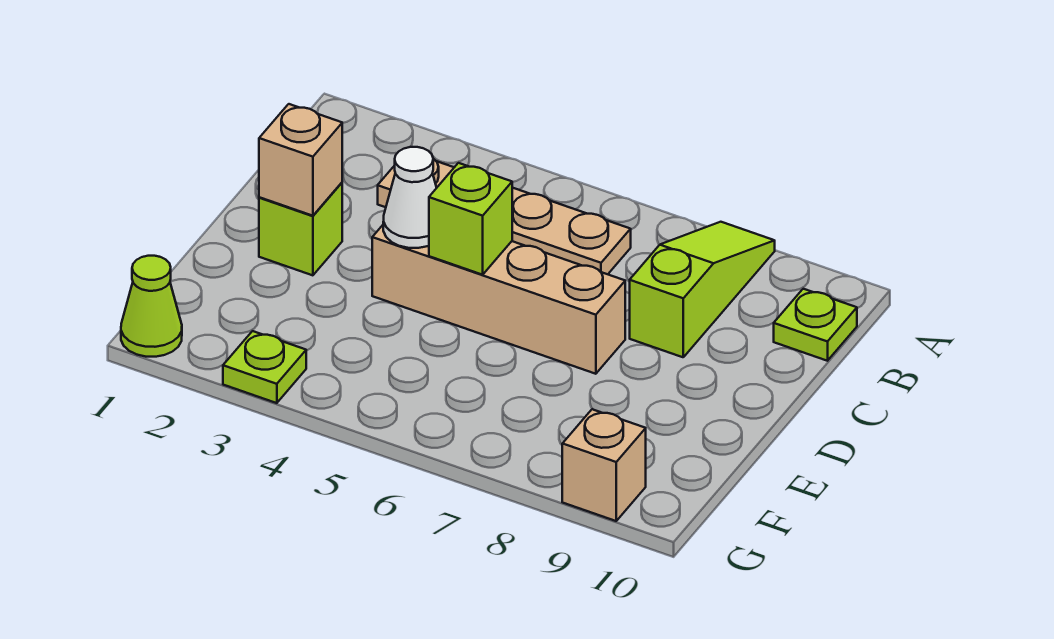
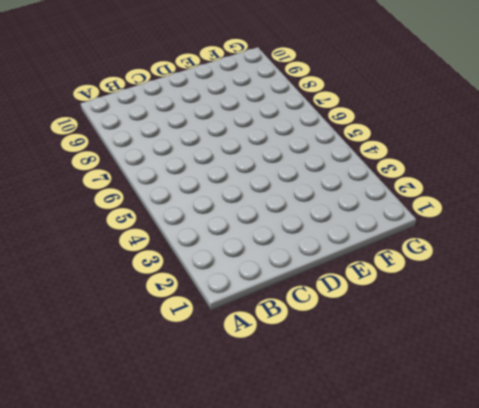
none -> lime slope A8:C8 level 1 top C
none -> tan plate B3:B6 level 1

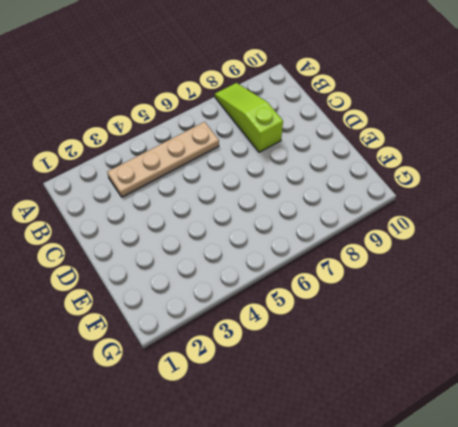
none -> lime plate B10 level 1
none -> lime brick D2 level 1

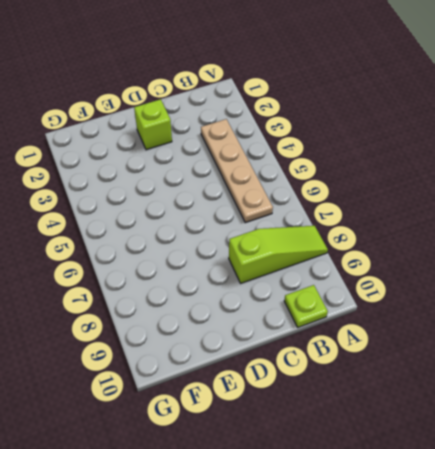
none -> tan brick D4:D7 level 1
none -> lime cone G1 level 1

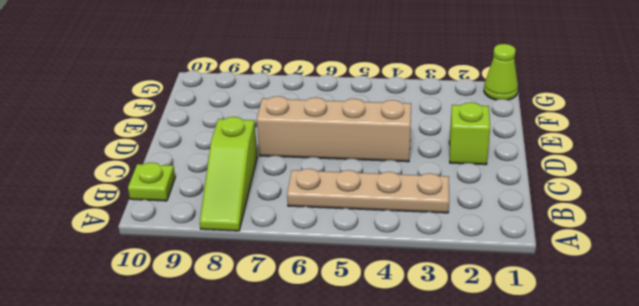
none -> lime plate G3 level 1
none -> tan brick G9 level 1

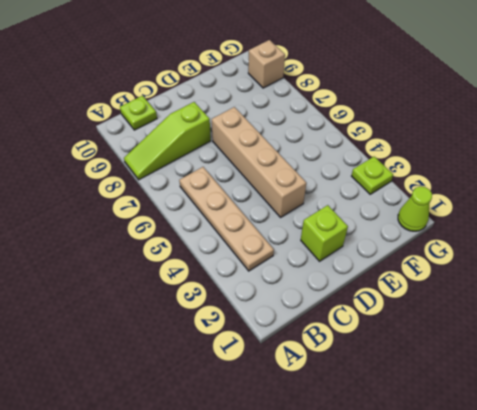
none -> tan brick D2 level 2
none -> white cone D4 level 2

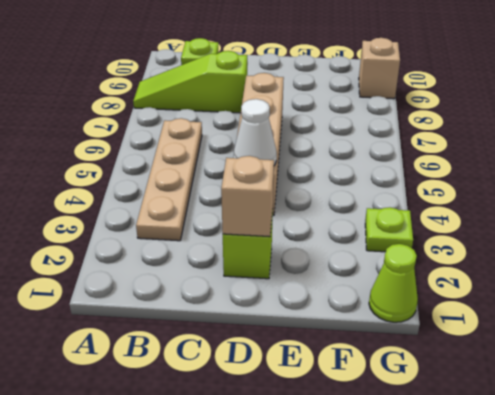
none -> lime brick D5 level 2

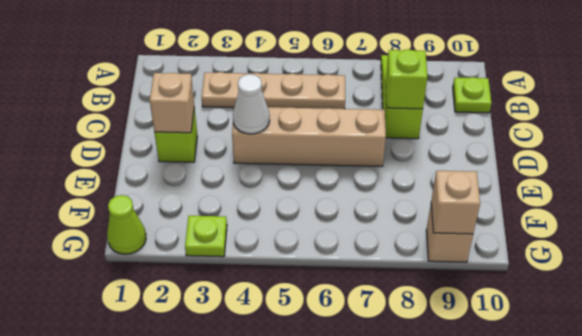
lime brick C8 level 2 -> lime brick D5 level 2
tan brick G9 level 2 -> none

